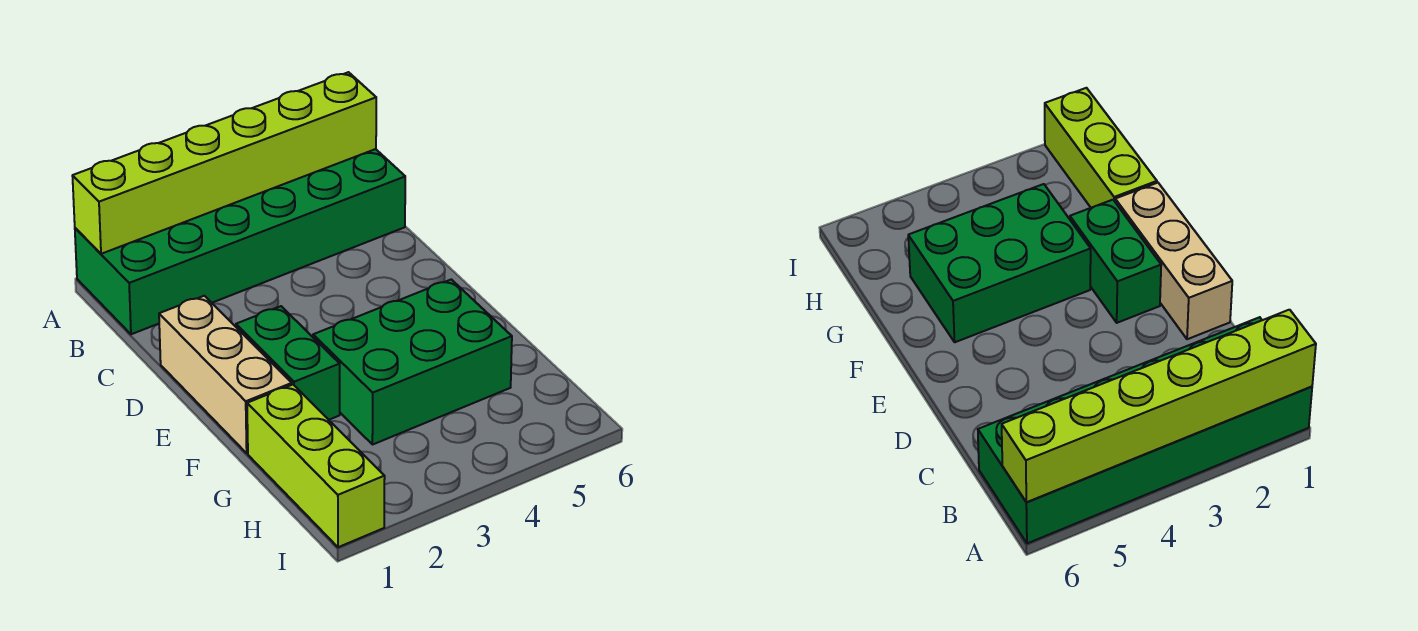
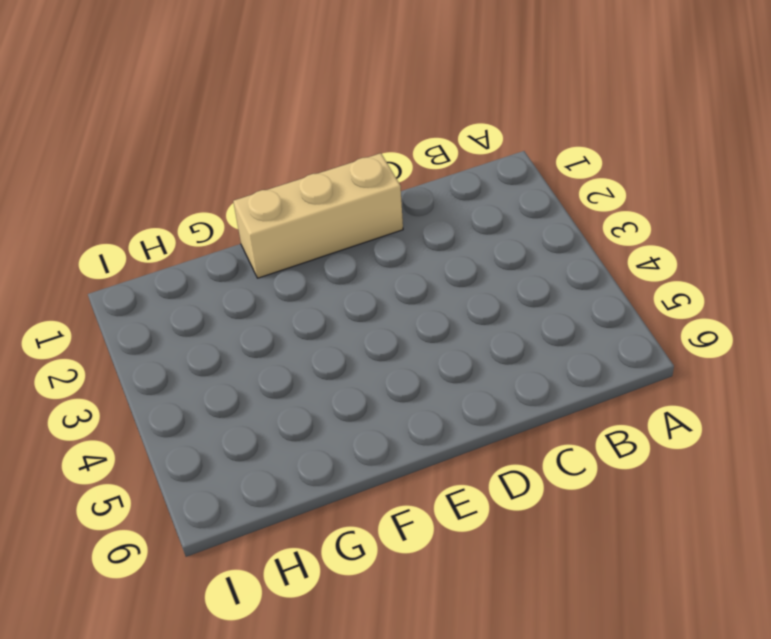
none -> green brick A1:B6 level 1
none -> green brick E2:F2 level 1

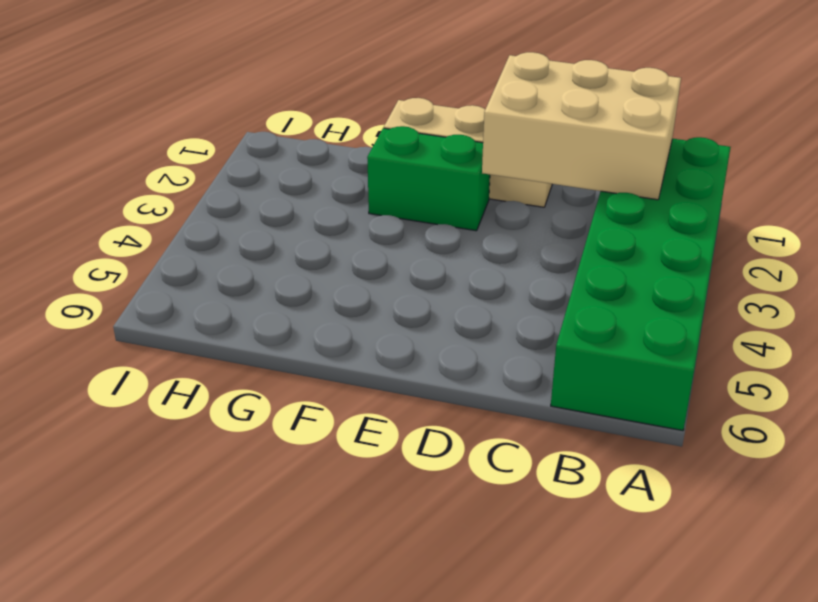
tan brick B1:D2 level 2 -> none
none -> green brick F3:G5 level 1
none -> lime brick G1:I1 level 1

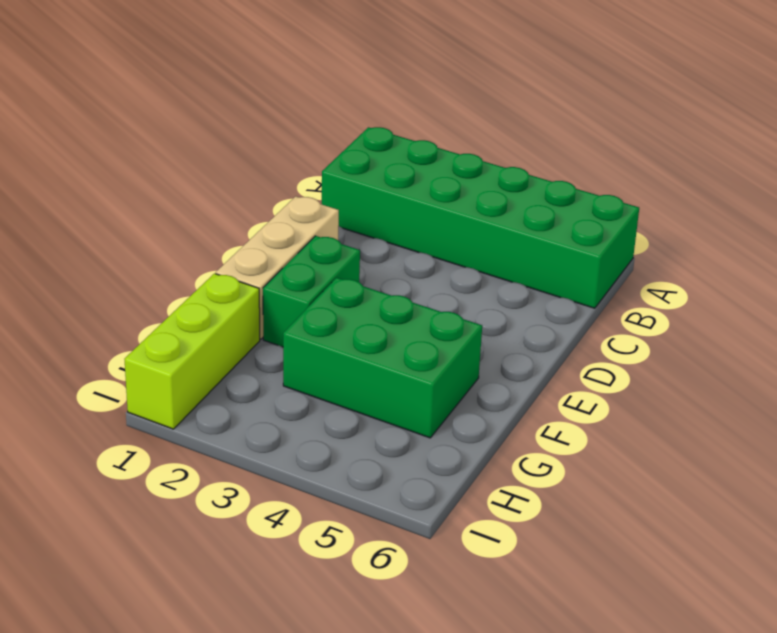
none -> lime brick A1:A6 level 2

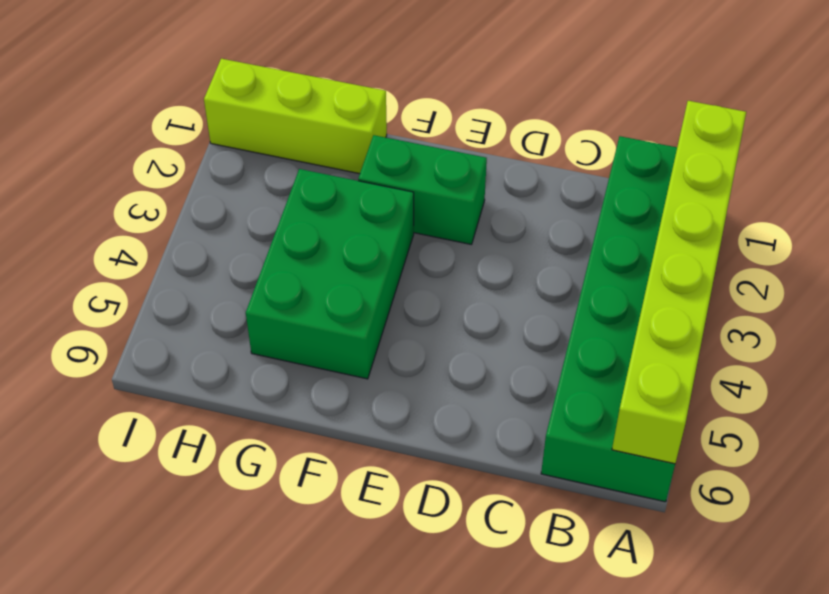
none -> tan brick D1:F1 level 1

